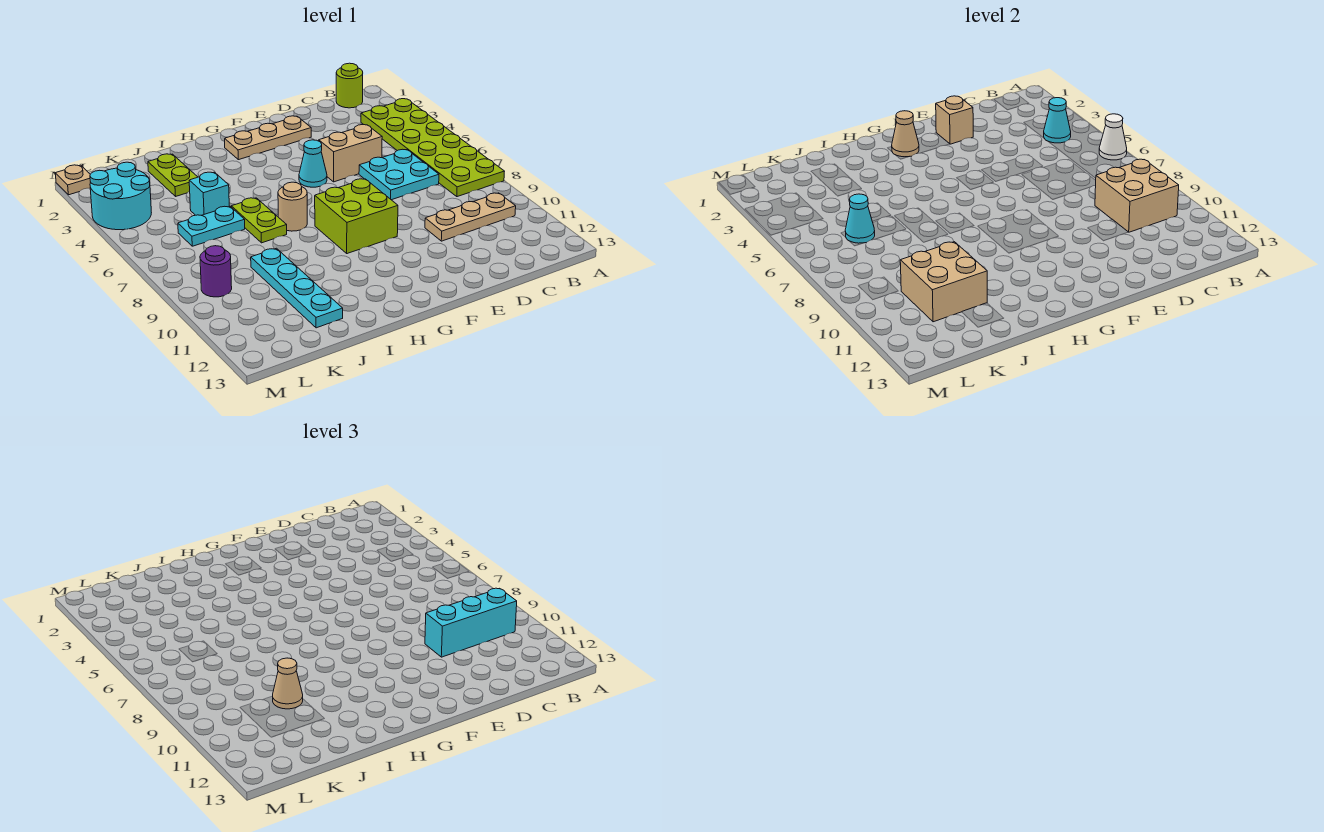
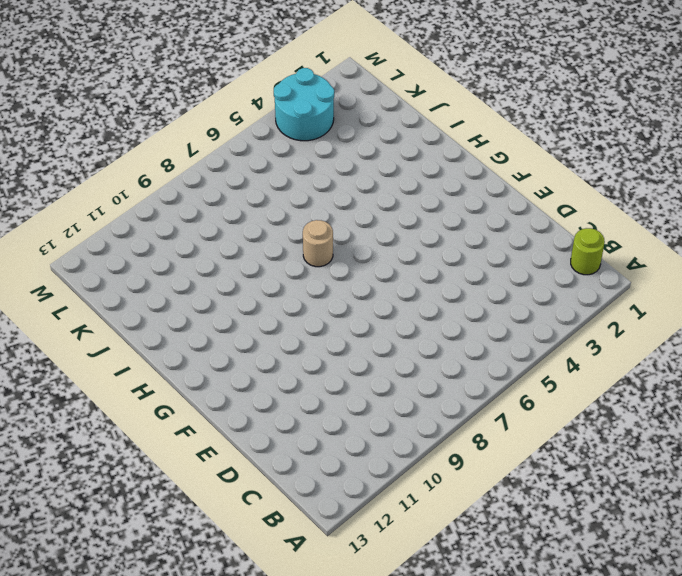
none -> lime plate A3:B8 level 1
none -> tan plate B10:D10 level 1
none -> cyan plate C6:D7 level 1

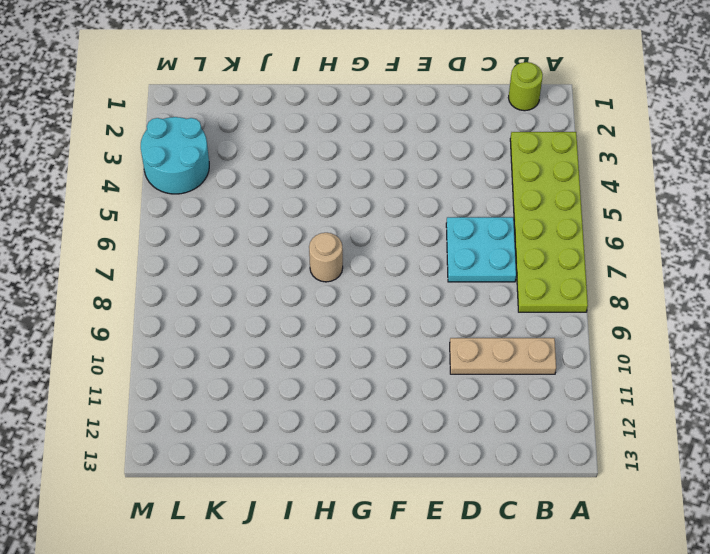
none -> tan brick D5:E5 level 1
none -> tan plate E2:G2 level 1
none -> cyan cone F5 level 1

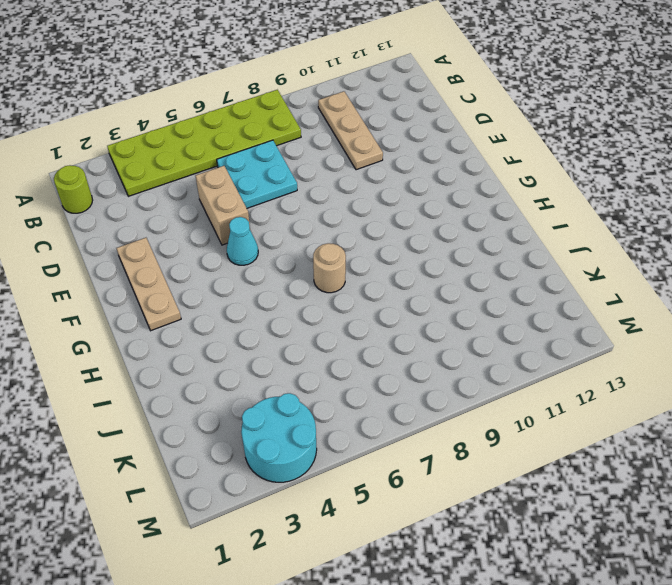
none -> lime brick F8:G9 level 1
none -> lime plate I6:I7 level 1
none -> lime plate J2:J3 level 1

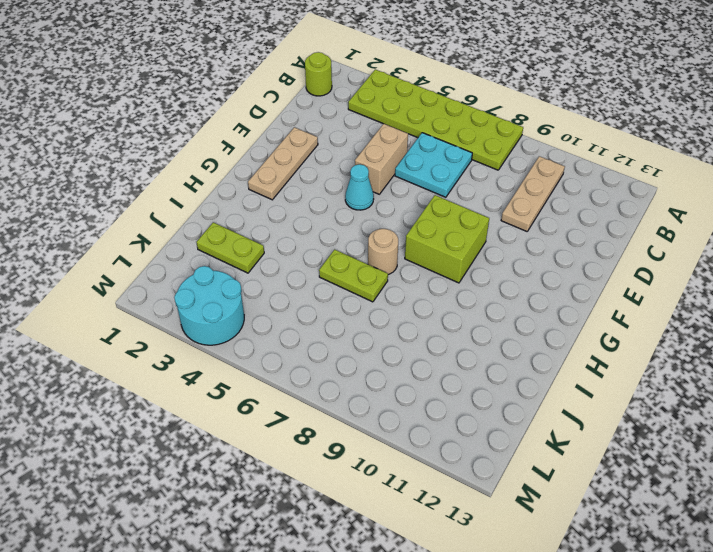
none -> cyan brick J5 level 1
none -> cyan plate J6:K6 level 1
none -> cyan plate J9:J12 level 1

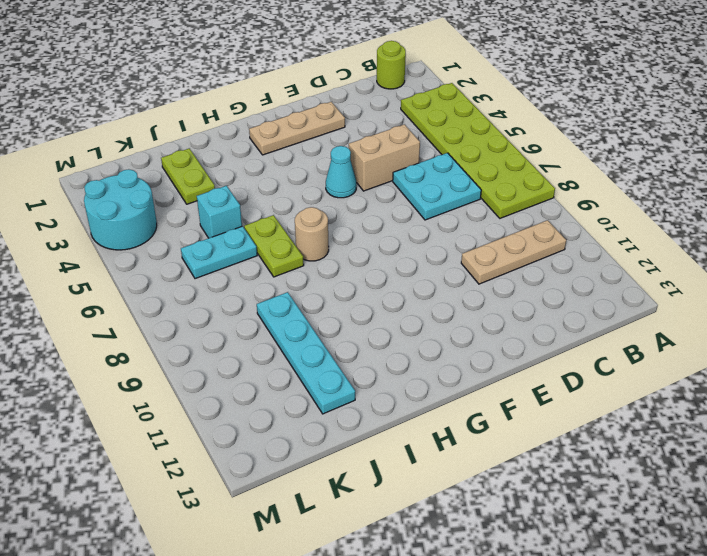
none -> lime brick F8:G9 level 1
none -> purple round brick L9 level 1
none -> tan plate M1 level 1

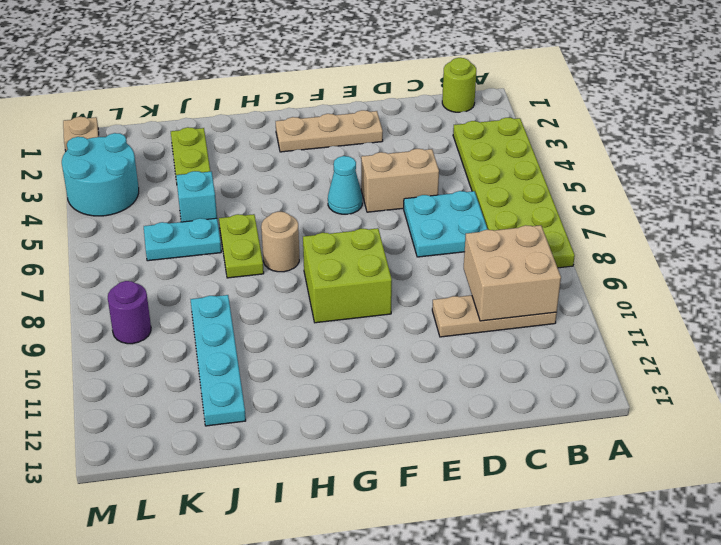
none -> white cone A6 level 2
none -> cyan cone B4 level 2
none -> tan brick E2 level 2

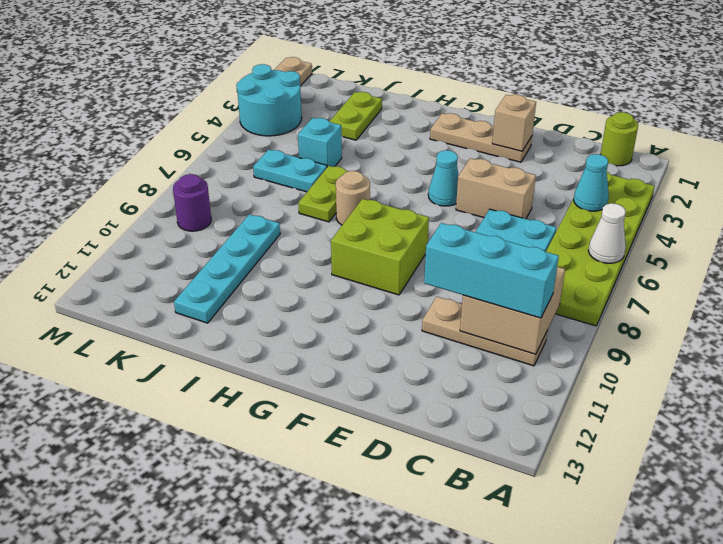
none -> tan cone G2 level 2
none -> tan brick J10:K11 level 2
none -> cyan cone K6 level 2

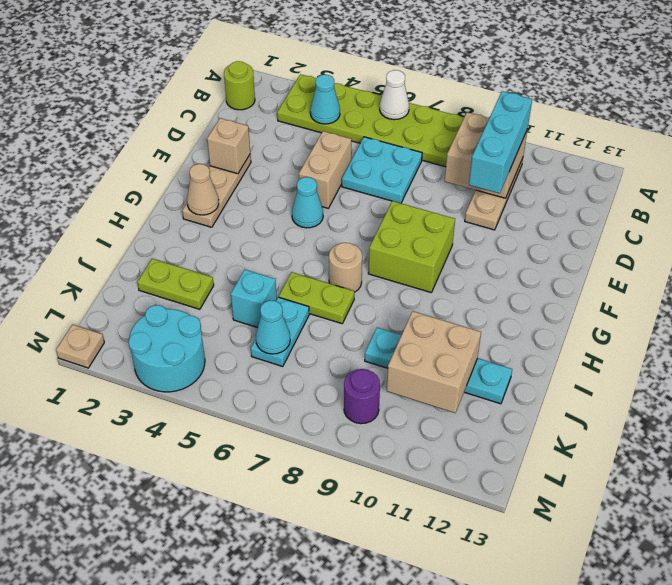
none -> tan cone J10 level 3

